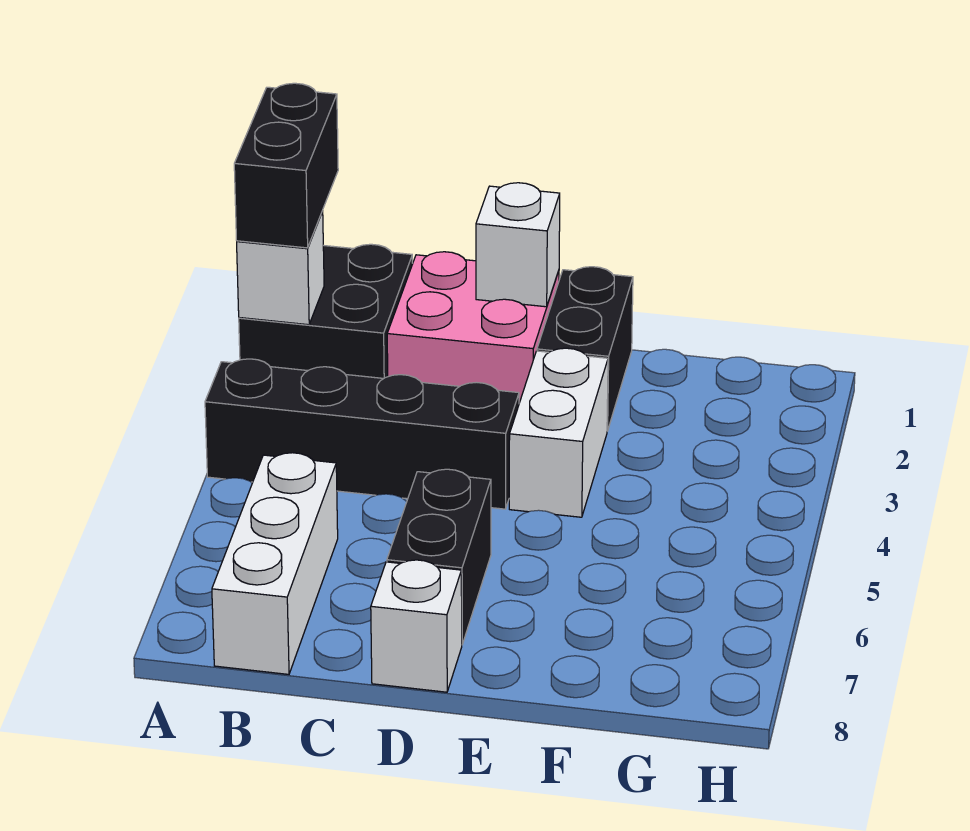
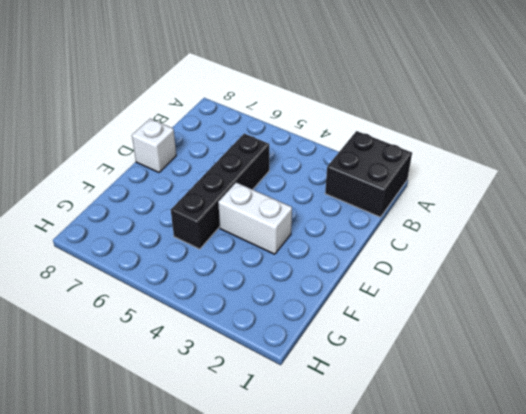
black brick C5:F5 level 1 -> black brick A4:D4 level 1
none -> white brick B6:B8 level 1
none -> pink brick C1:D2 level 1

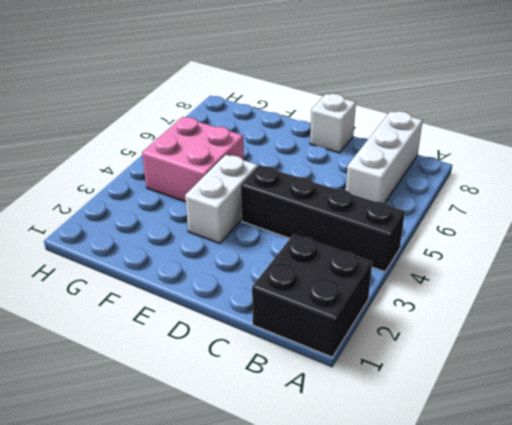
pink brick F4:G5 level 1 -> pink brick C1:D2 level 1
none -> black brick D6:D7 level 1
none -> black brick E1:E2 level 1

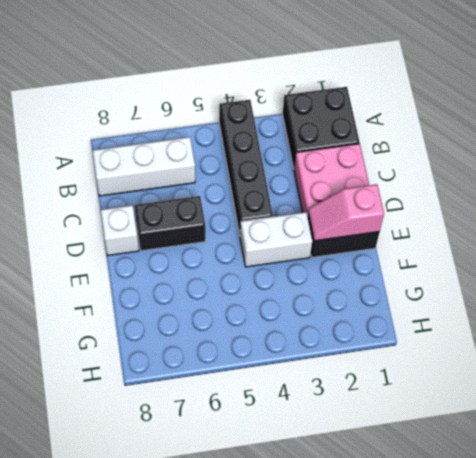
pink slope E1:E2 level 2 top 1 -> none
none -> white brick A2 level 2
none -> white brick D1 level 2

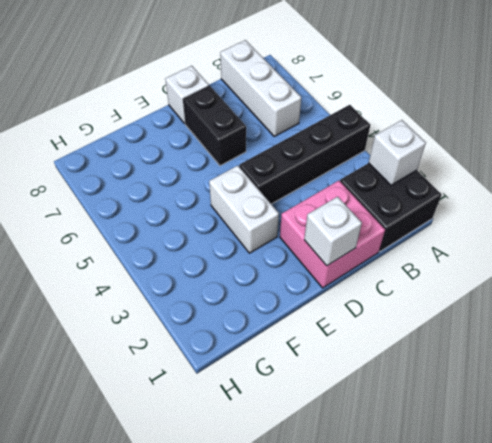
none -> black brick E1:E2 level 1
none -> black brick A1:A2 level 3

